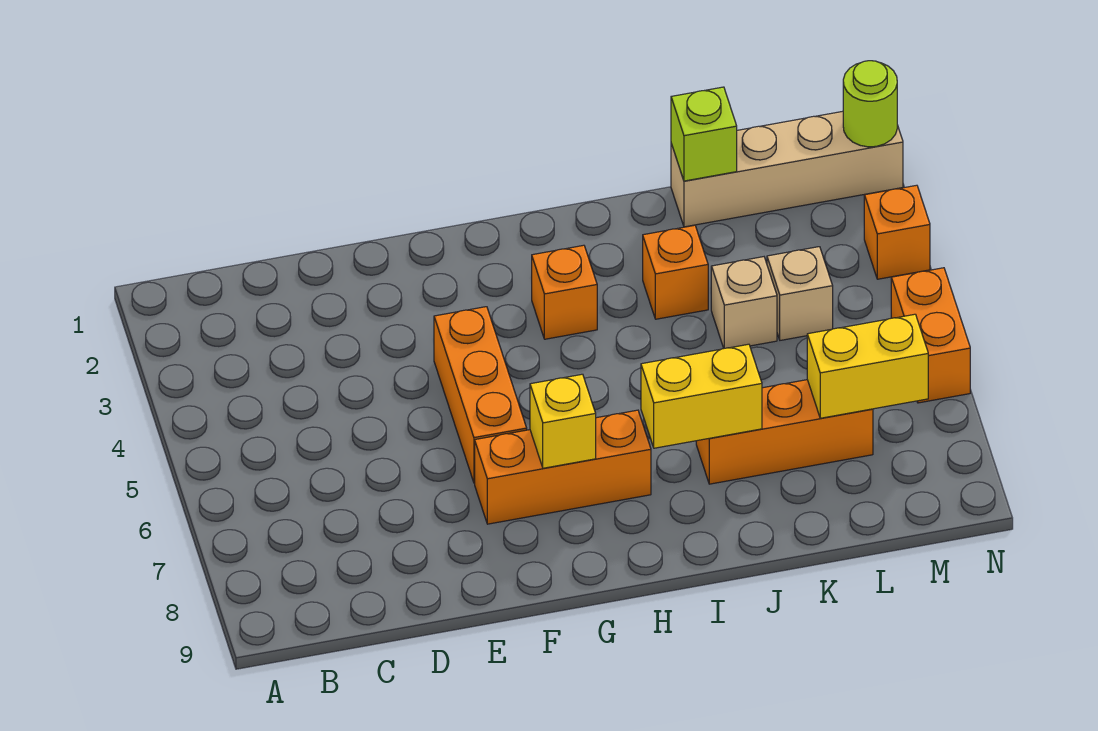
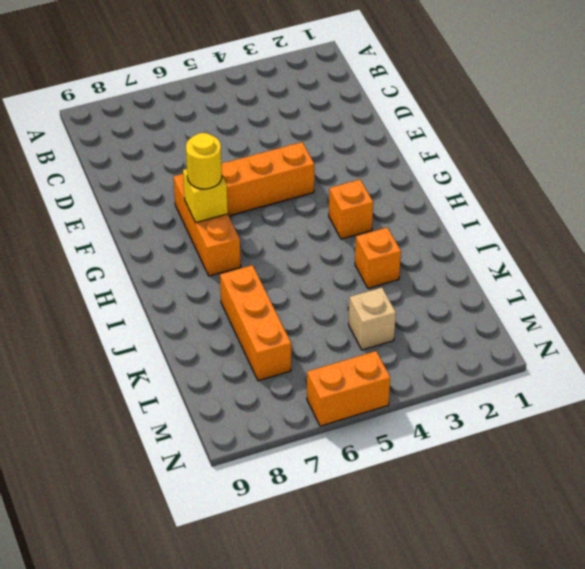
yellow round brick G7 level 3 -> none
none -> tan brick K1:N1 level 1
none -> tan brick K4 level 1
none -> orange brick N3 level 1

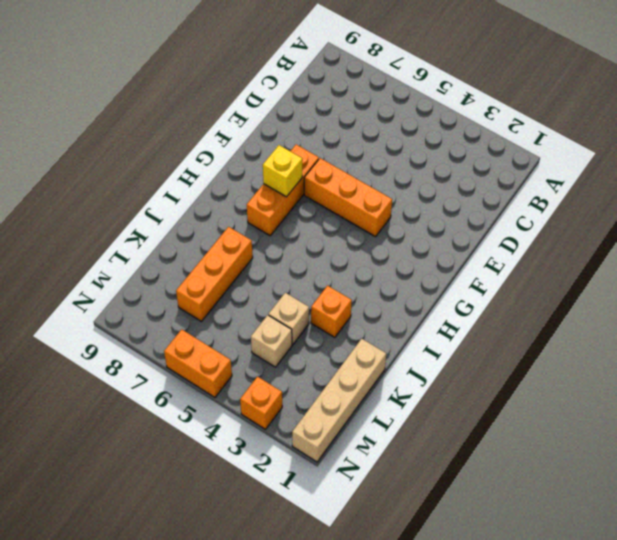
none -> orange brick H3 level 1
none -> yellow brick I7:J7 level 2
none -> lime brick K1 level 2

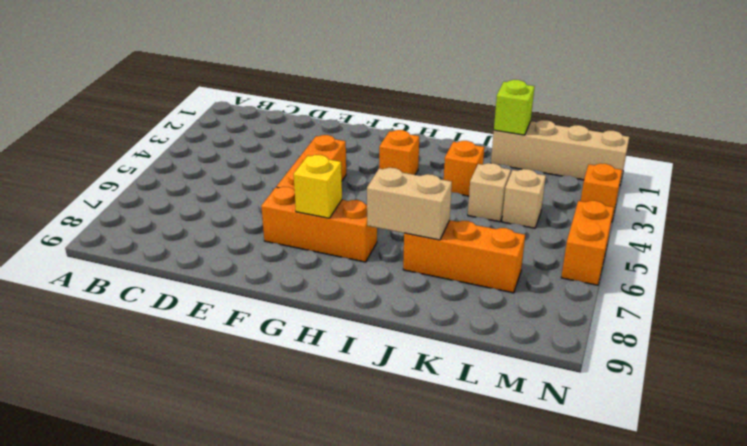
tan brick I7:J7 level 2 -> yellow brick I7:J7 level 2
none -> yellow brick L7:M7 level 2
none -> lime round brick N1 level 2

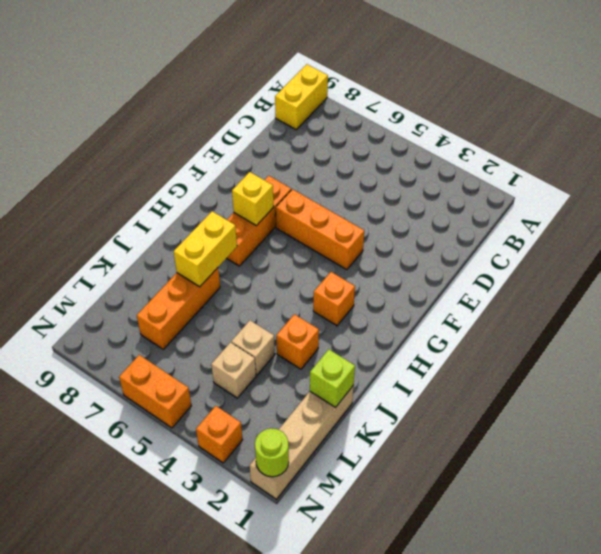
yellow brick A9:B9 level 1 -> yellow brick L7:M7 level 2

